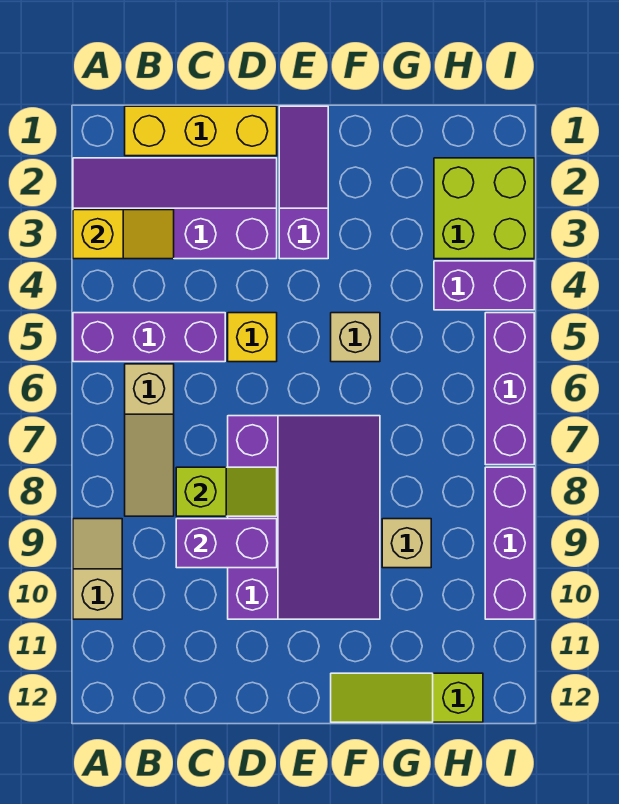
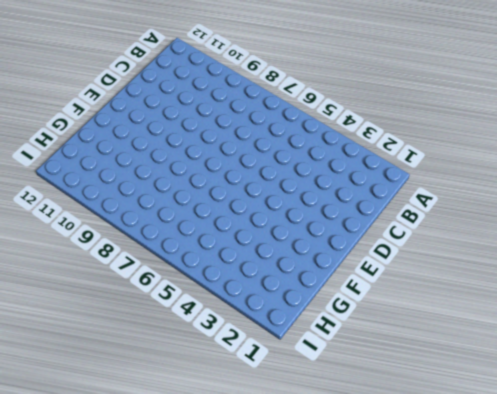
none -> purple slope A2:D3 level 1 top 3
none -> purple brick A5:C5 level 1
none -> tan slope A9:A10 level 1 top 10

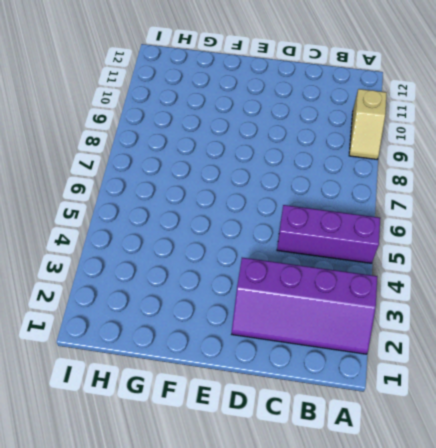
none -> yellow brick B1:D1 level 1
none -> tan slope B6:B8 level 1 top 6
none -> yellow brick D5 level 1

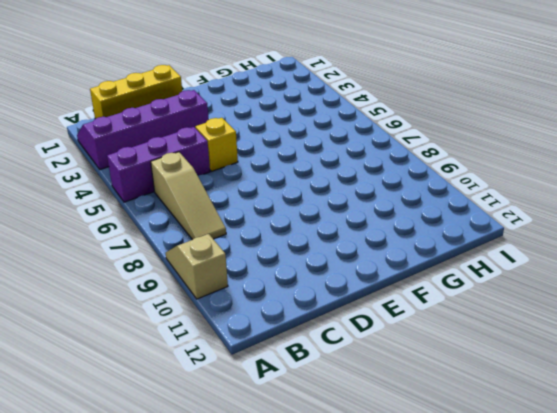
none -> purple slope D7:F10 level 1 top D
none -> purple slope E1:E3 level 1 top 3
none -> tan brick F5 level 1

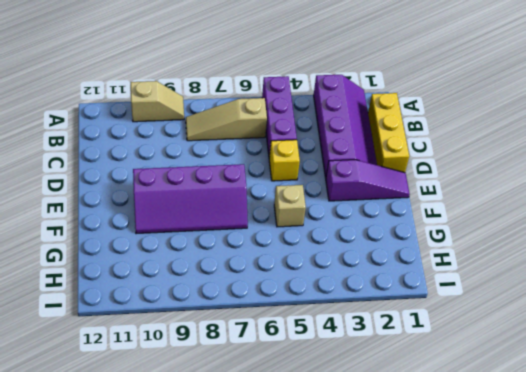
purple slope E7:F10 level 1 top E -> purple slope D7:F10 level 1 top D
none -> lime slope F12:H12 level 1 top H
none -> tan brick G9 level 1
none -> lime brick H2:I3 level 1

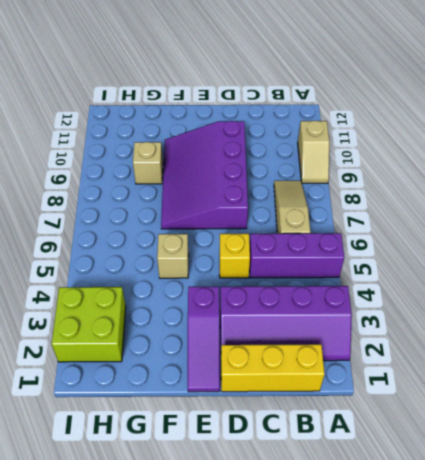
none -> lime slope F12:H12 level 1 top H
none -> purple brick H4:I4 level 1
none -> purple brick I5:I7 level 1

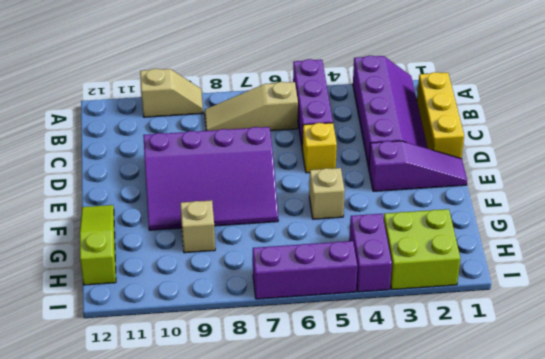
none -> purple brick I8:I10 level 1
none -> yellow slope A3:B3 level 2 top A
none -> lime slope C8:D8 level 2 top C

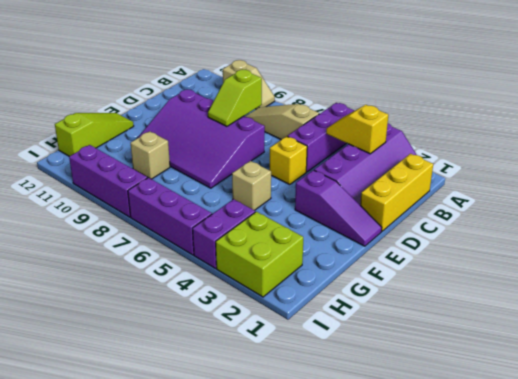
yellow slope B3:B4 level 2 top 3 -> yellow slope A3:B3 level 2 top A
none -> purple brick C9:D9 level 2

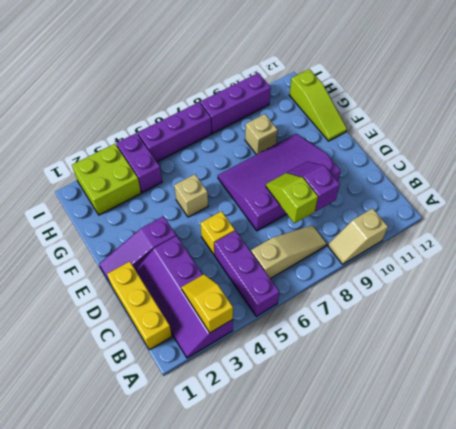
purple slope C9:D9 level 2 top C -> purple brick C9:D9 level 2

